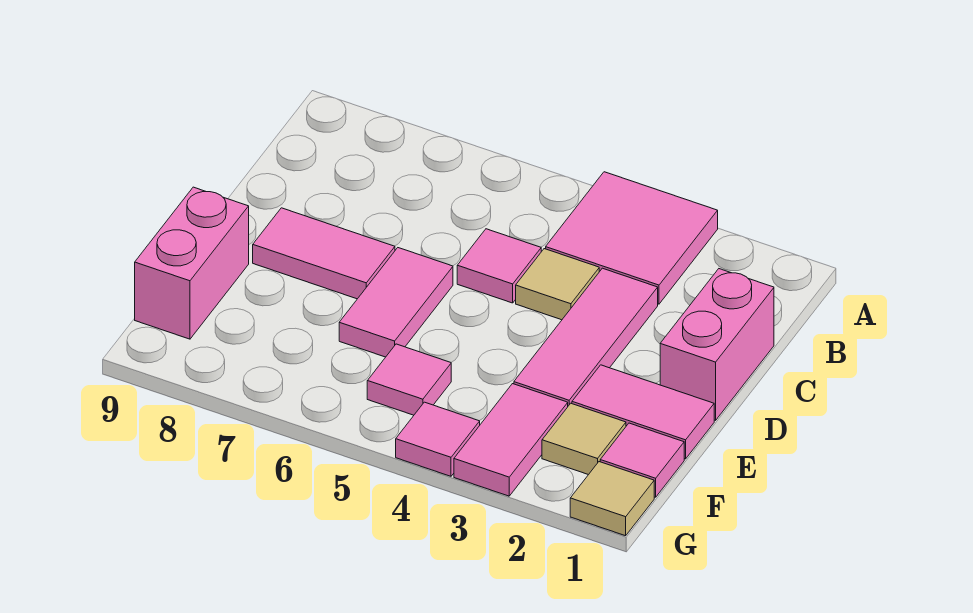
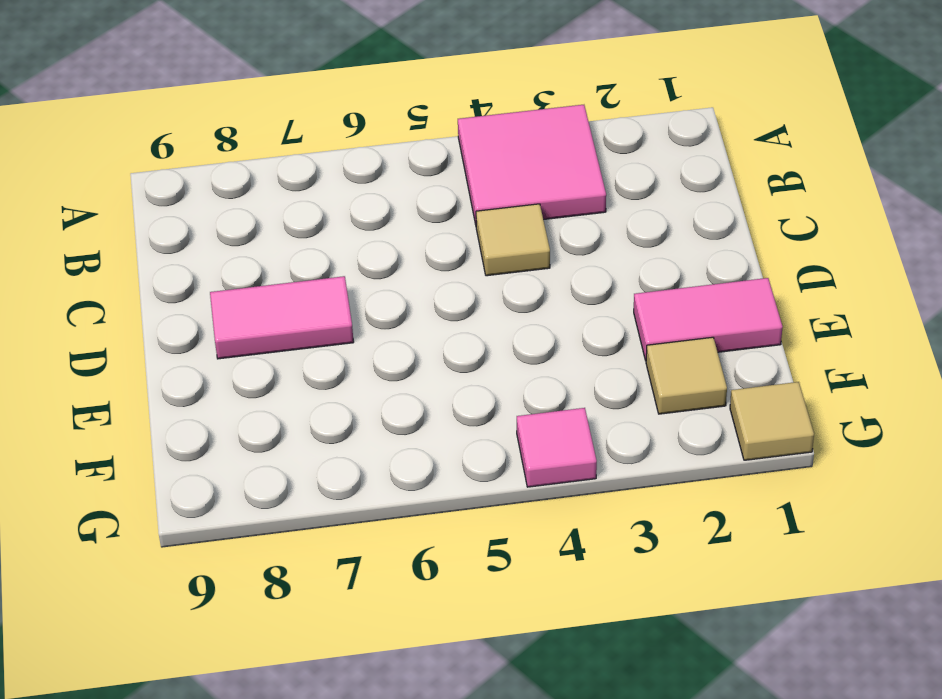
none -> pink brick C1:D1 level 1
none -> pink tile C3:E3 level 1
none -> pink tile C5 level 1

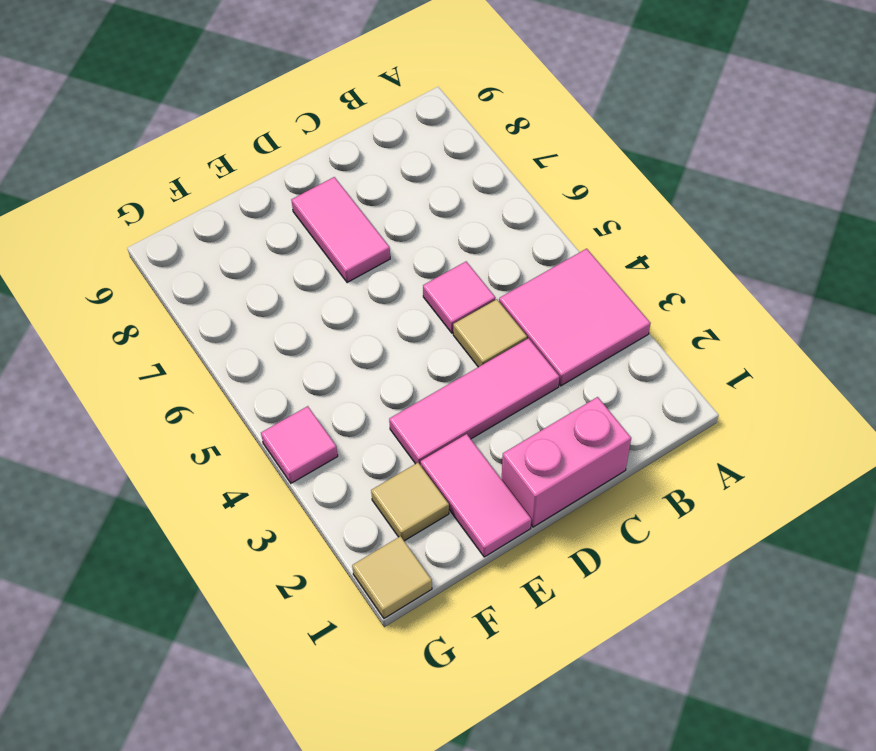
none -> pink tile D6:E6 level 1
none -> pink brick E9:F9 level 1
none -> pink tile F1 level 1

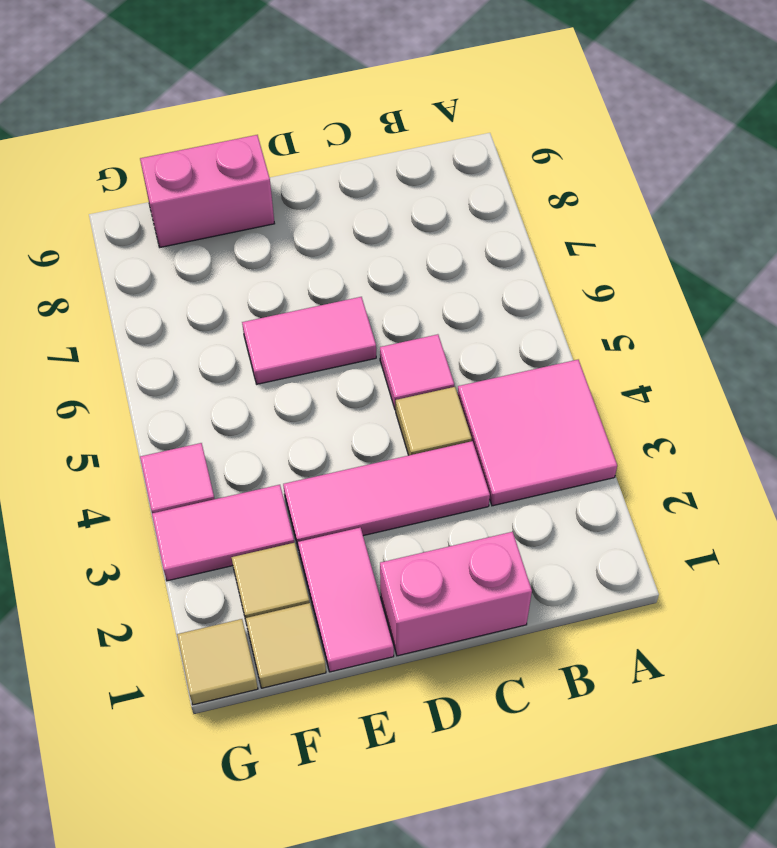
tan tile F1 level 1 -> pink tile F1 level 1
none -> pink tile D7:D8 level 1
none -> pink tile F5 level 1

